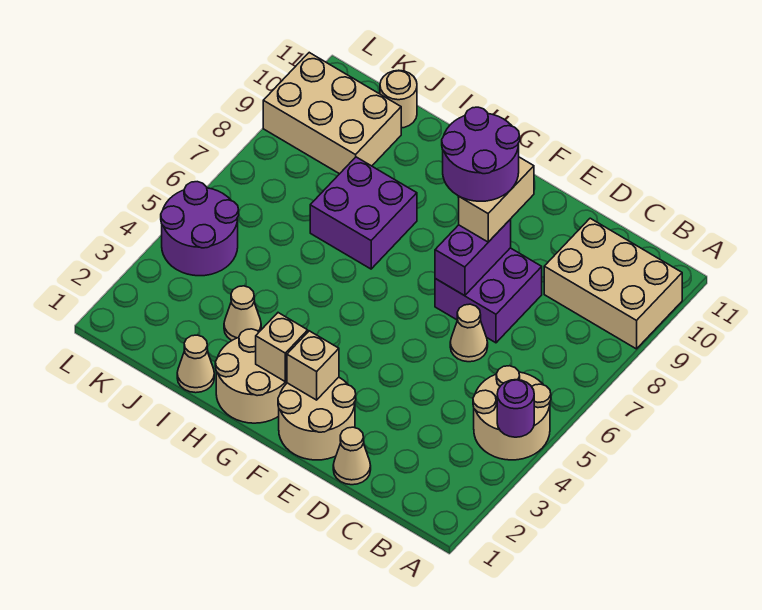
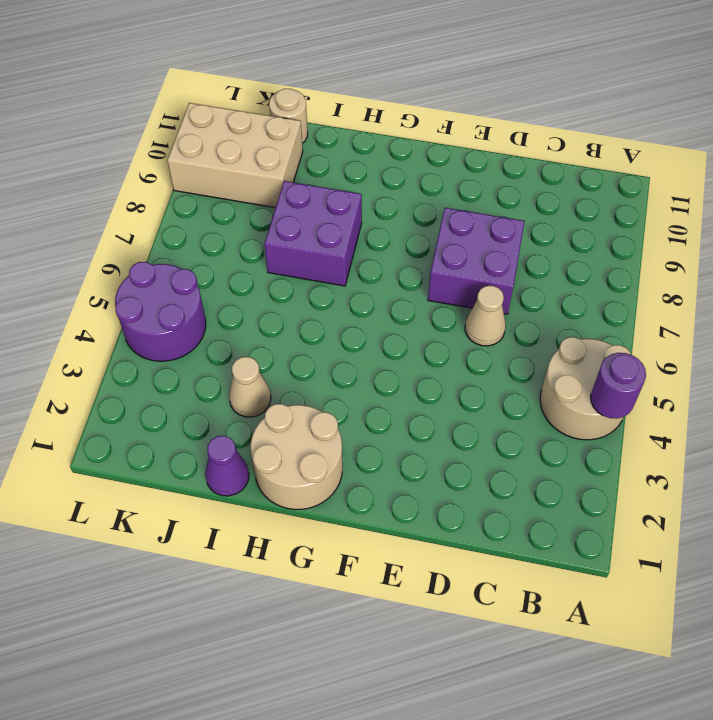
purple cone I1 level 1 -> tan cone I1 level 1
none -> tan brick A9:C10 level 1
none -> tan cone D1 level 1
none -> tan round brick E1:F2 level 1

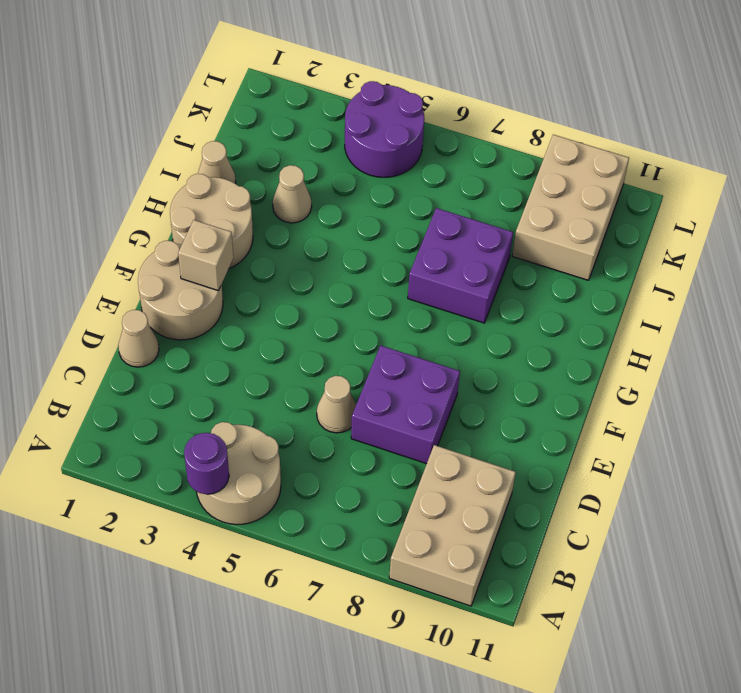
none -> tan round brick J11 level 1
none -> purple brick E7:E8 level 2
none -> tan brick G2 level 2

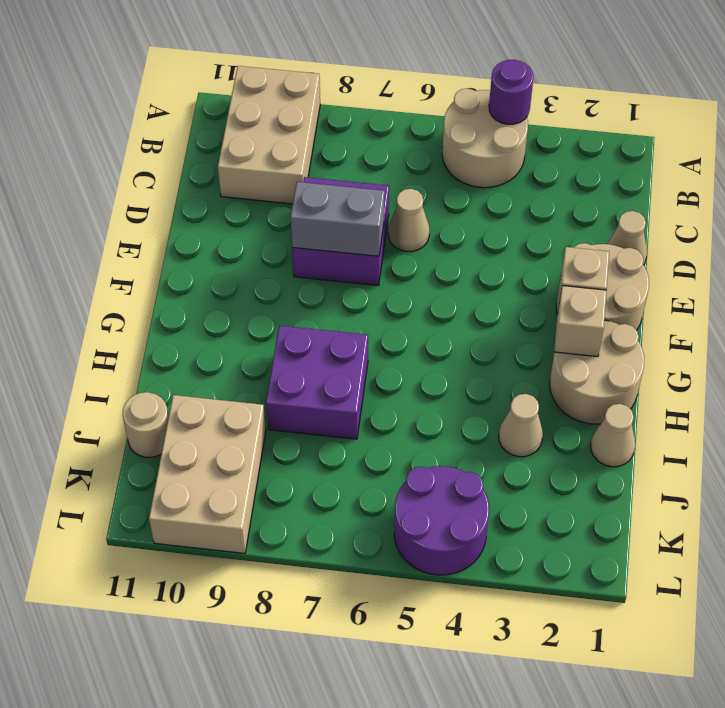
grey brick E7:E8 level 2 -> purple brick E7:E8 level 2
none -> tan brick E8:E9 level 3
none -> purple round brick E8:F9 level 4

